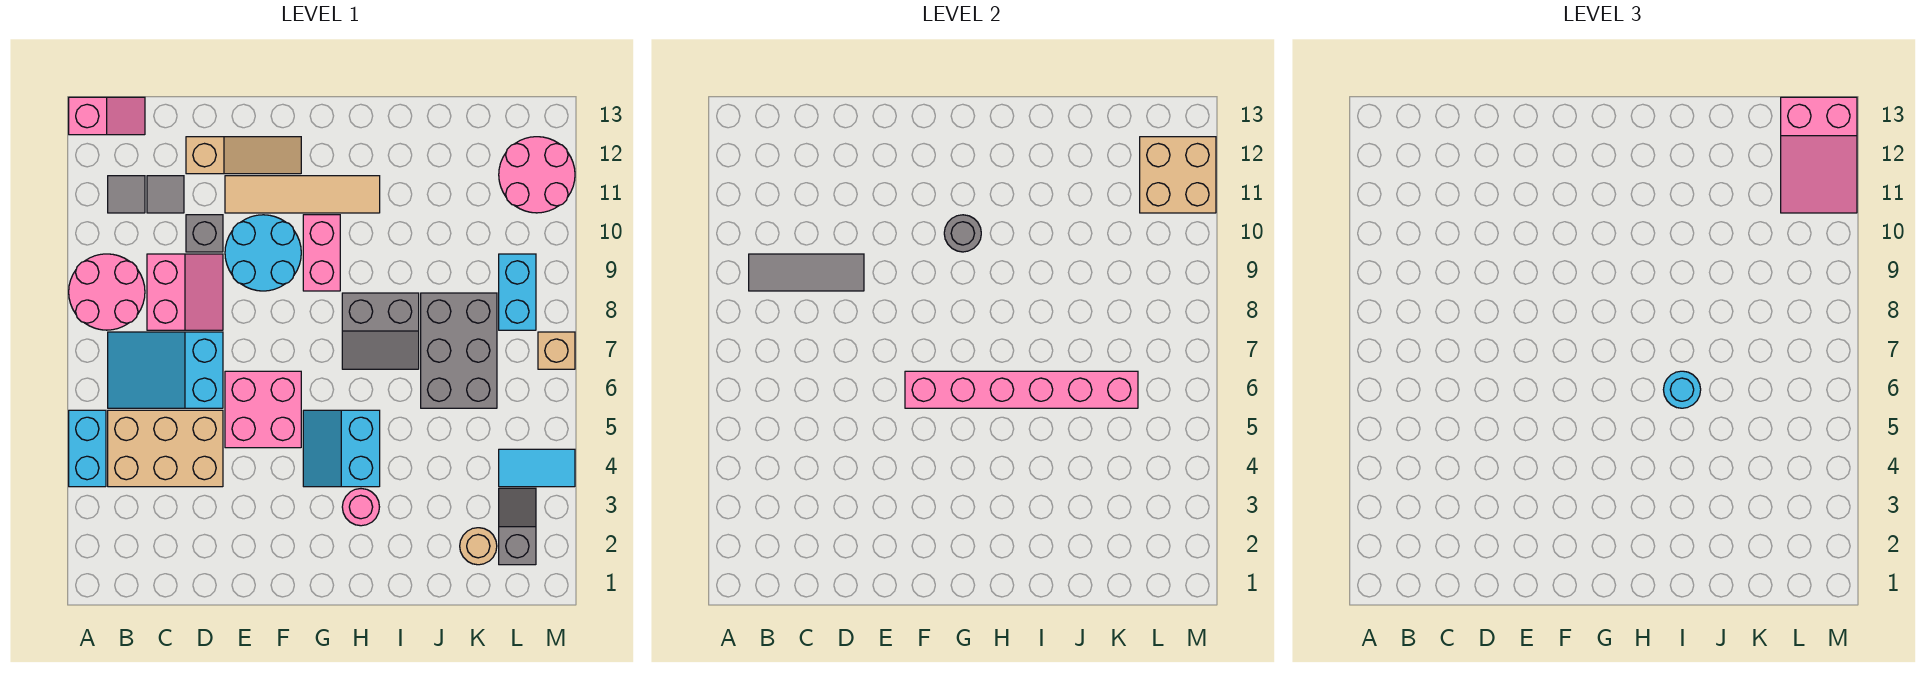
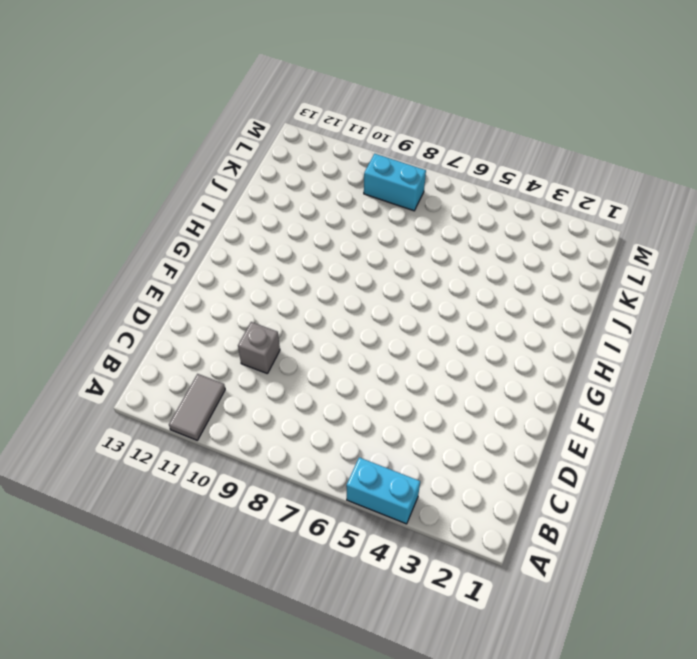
grey tile A11:B11 level 1 -> grey tile B11 level 1
none -> pink round brick A8:B9 level 1
none -> pink slope A13:B13 level 1 top A
none -> tan brick B4:D5 level 1
none -> cyan slope B6:D7 level 1 top D

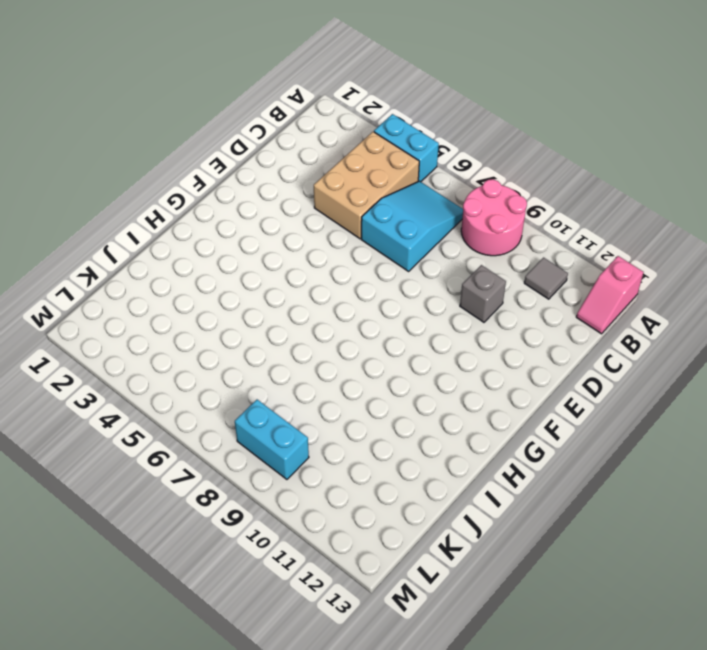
none -> pink slope C8:D9 level 1 top C
none -> grey tile C11 level 1
none -> tan slope D12:F12 level 1 top D
none -> pink brick E5:F6 level 1

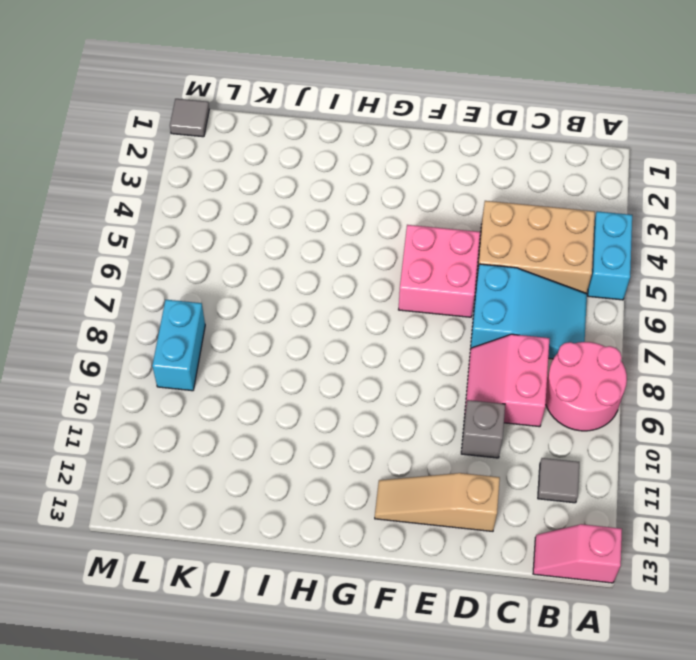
grey tile M1 level 1 -> grey tile C11 level 1
none -> cyan round brick E9:F10 level 1
none -> tan tile E11:H11 level 1
none -> cyan slope G4:H5 level 1 top H
none -> pink brick G9:G10 level 1

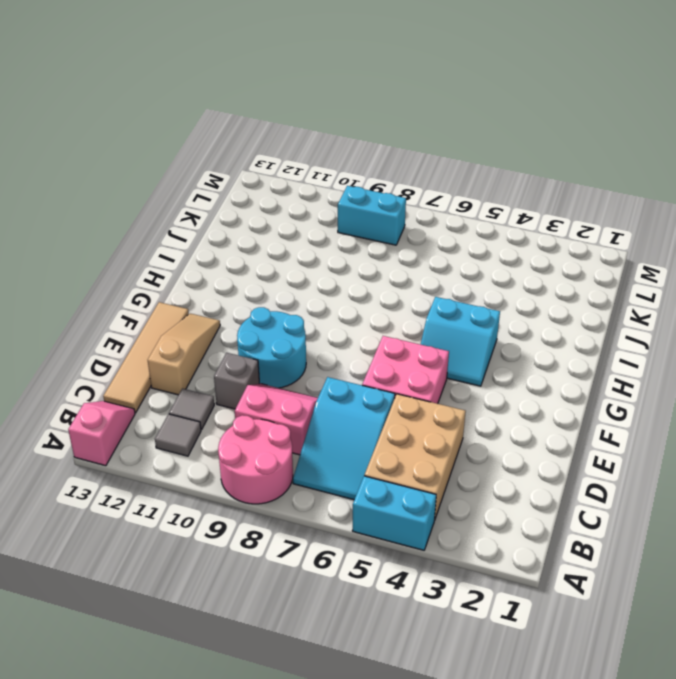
tan tile C13:F13 level 1 -> tan tile E11:H11 level 1
none -> pink brick G9:G10 level 1
none -> pink round brick H3 level 1
none -> grey slope H7:I8 level 1 top 8
none -> grey brick J6:K8 level 1

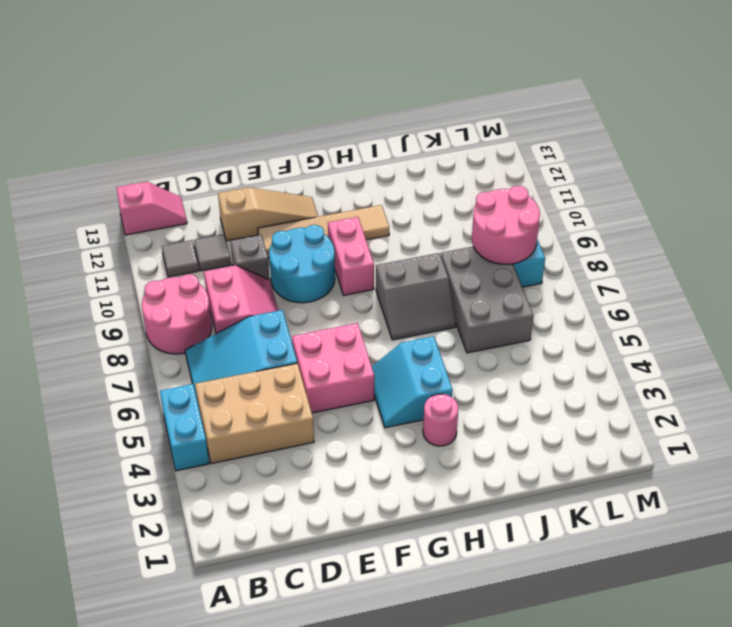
pink round brick K8:L9 level 2 -> pink round brick L11:M12 level 1
none -> tan round brick K2 level 1
none -> grey slope L2:L3 level 1 top 2
none -> cyan tile L4:M4 level 1
none -> tan brick M7 level 1

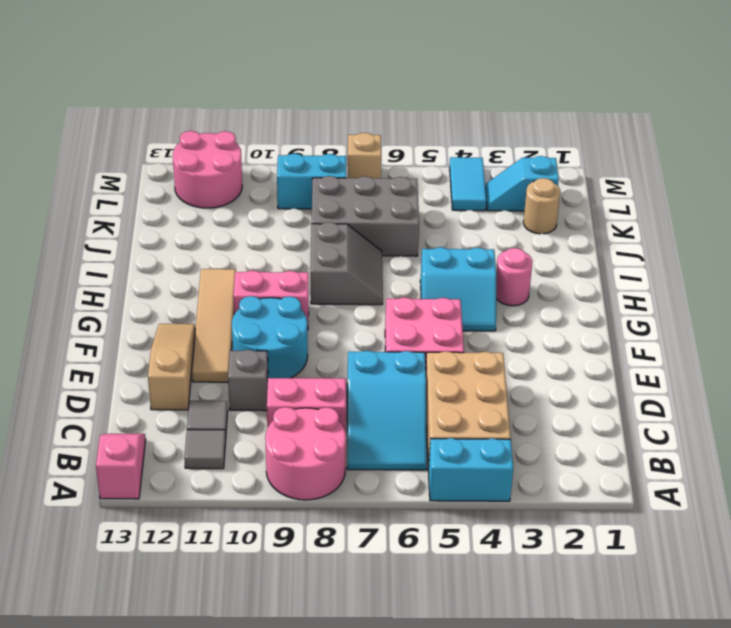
cyan slope L2:L3 level 1 top 2 -> grey slope L2:L3 level 1 top 2
none -> grey tile B9:D9 level 2
none -> pink brick F6:K6 level 2
none -> grey round brick G10 level 2
none -> tan brick L11:M12 level 2

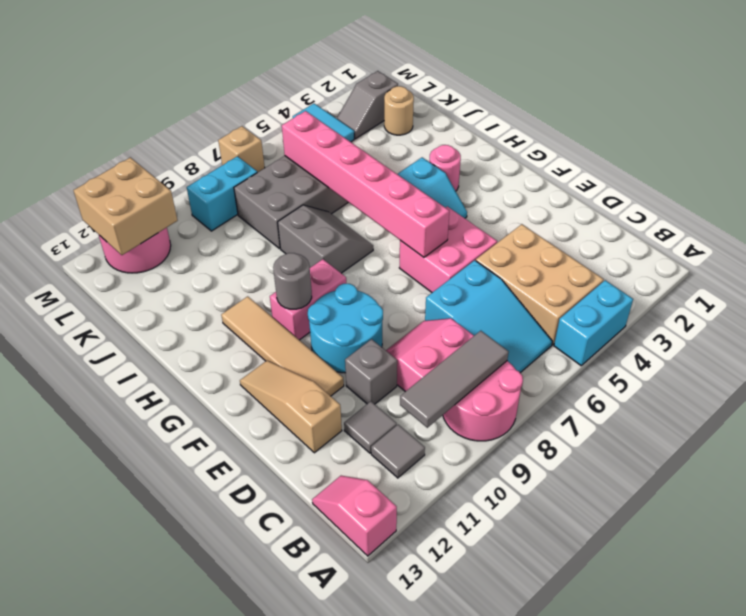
grey tile B8:B10 level 2 -> grey tile B9:D9 level 2
none -> cyan round brick I6 level 3
none -> pink slope L11:M13 level 3 top 13

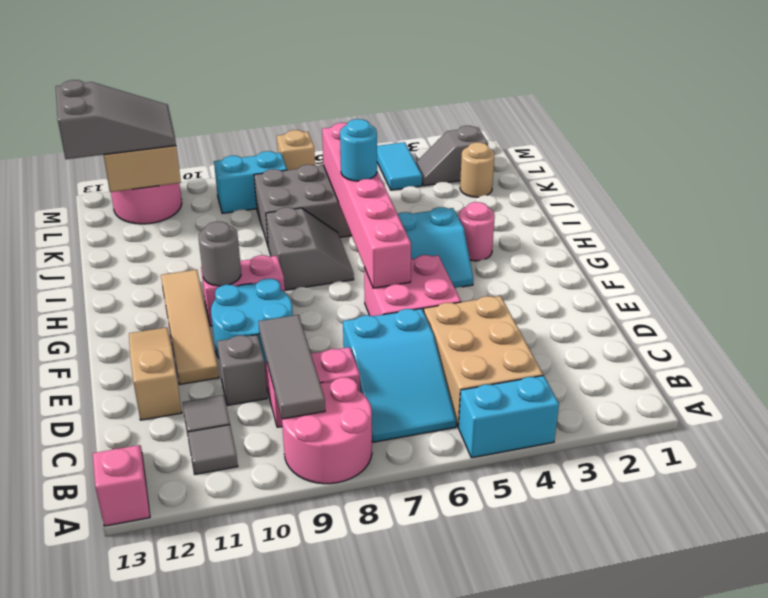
grey slope L11:M13 level 3 top 13 -> pink slope L11:M13 level 3 top 13

